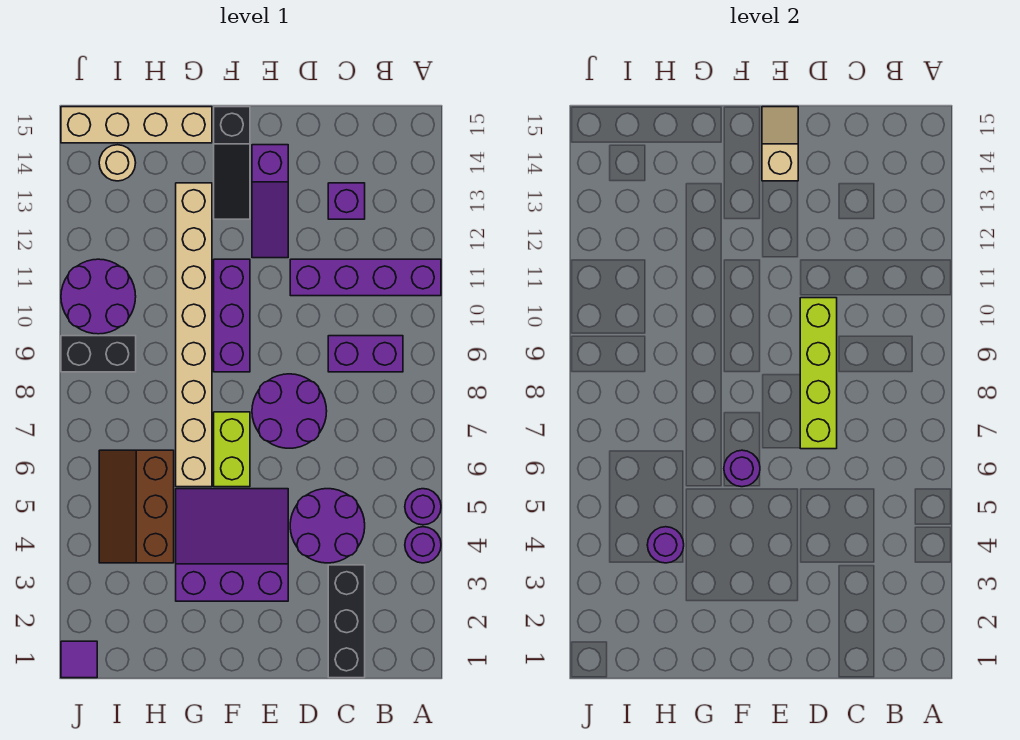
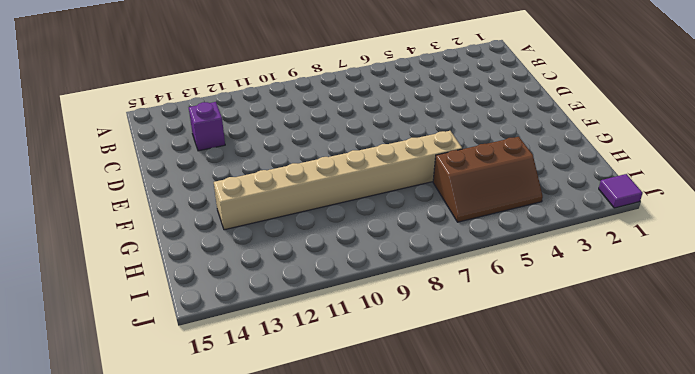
none -> purple round brick A4 level 1
none -> purple round brick A5 level 1
none -> purple brick A11:D11 level 1

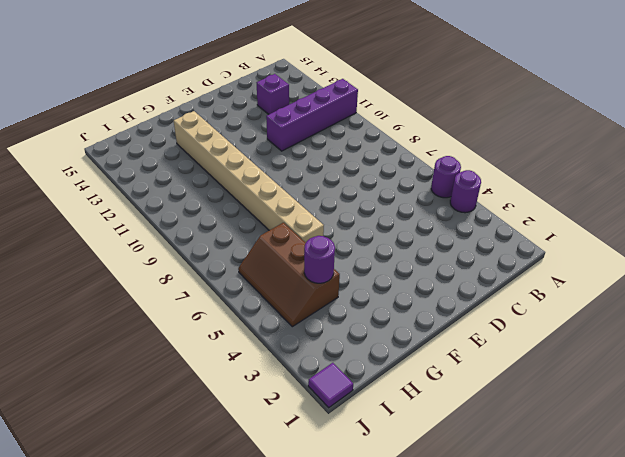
none -> purple brick B9:C9 level 1
none -> black brick C1:C3 level 1
none -> purple round brick C4:D5 level 1

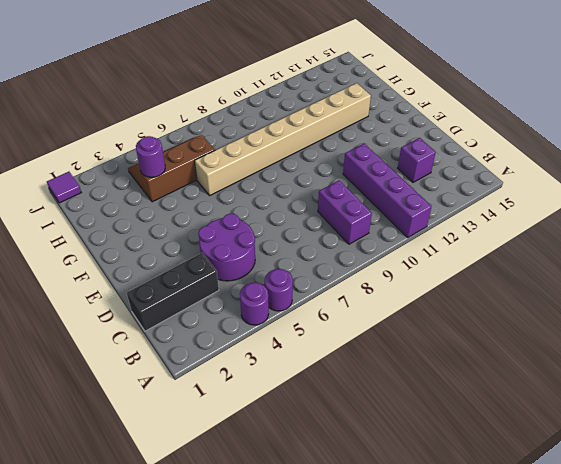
none -> purple round brick D7:E8 level 1
none -> purple slope E3:G5 level 1 top 3
none -> purple slope E12:E14 level 1 top 14

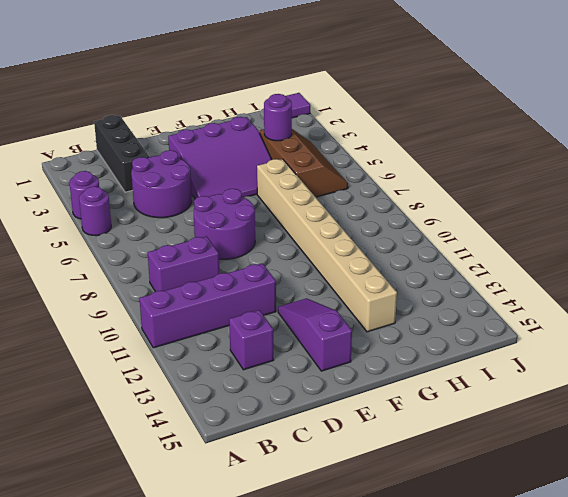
none -> lime brick F6:F7 level 1
none -> purple brick F9:F11 level 1
none -> black slope F13:F15 level 1 top 15

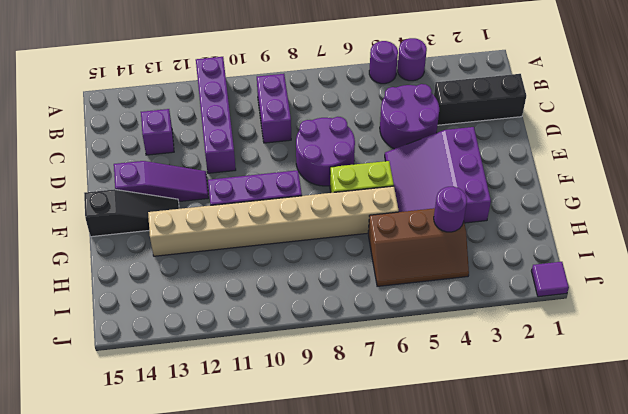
none -> tan brick G15:J15 level 1
none -> black brick I9:J9 level 1
none -> purple round brick I10:J11 level 1

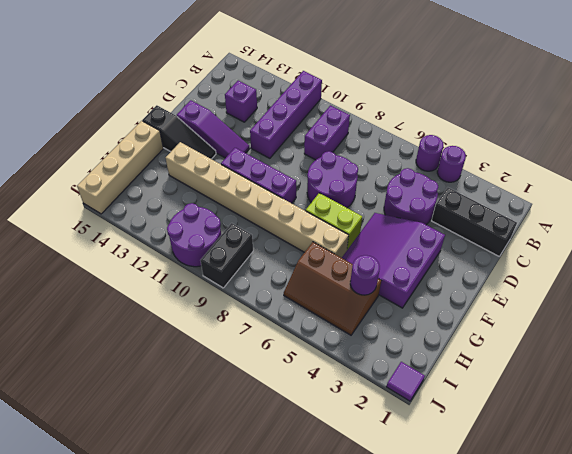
none -> tan round brick I14 level 1
none -> lime brick D7:D10 level 2
none -> tan slope E14:E15 level 2 top 14

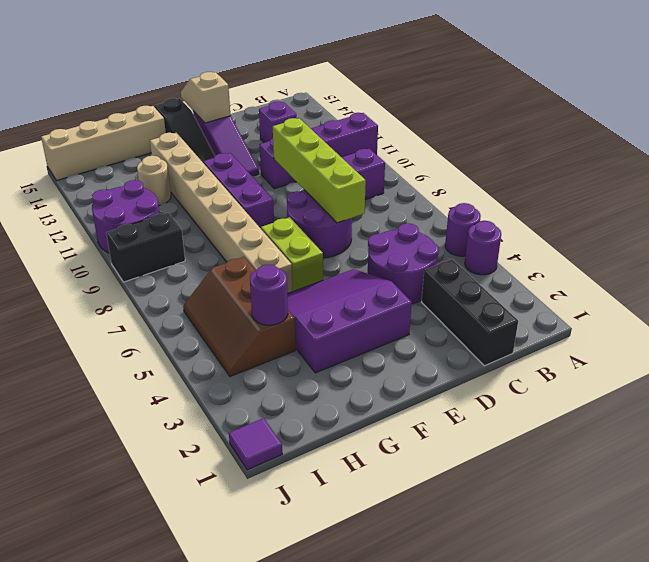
tan round brick H12 level 1 -> tan round brick I14 level 1
none -> purple round brick F6 level 2

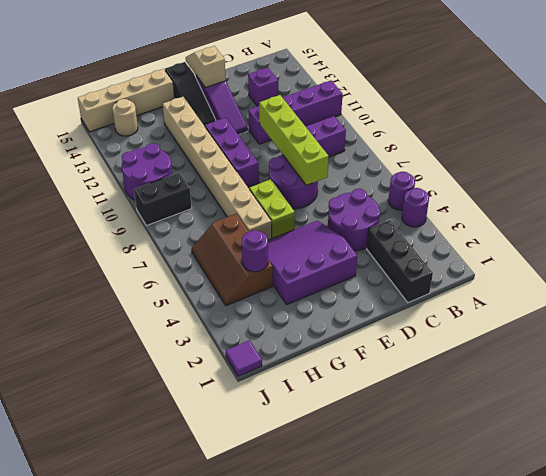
none -> purple round brick F6 level 2

